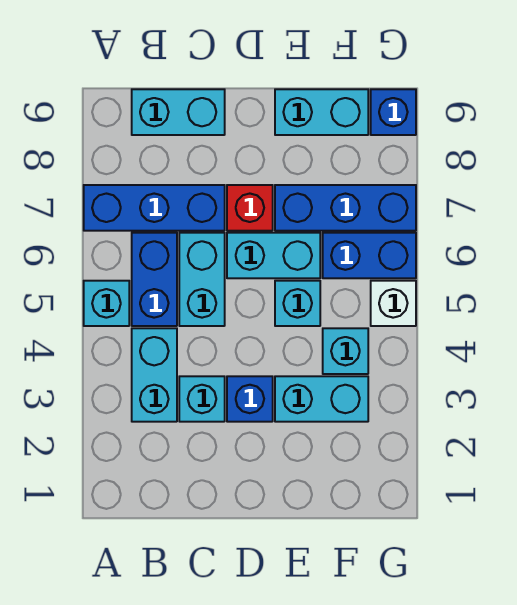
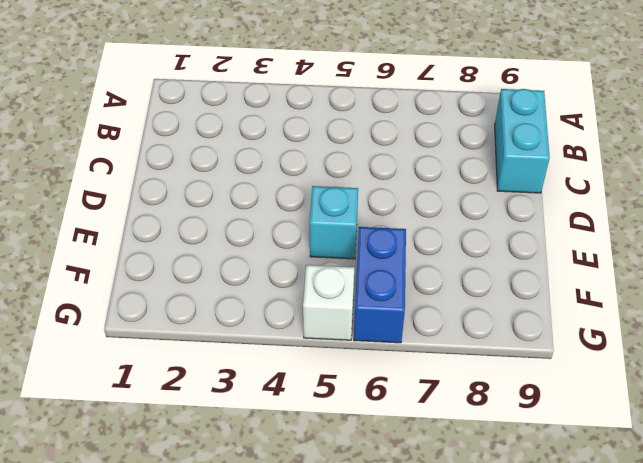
none -> cyan brick A5 level 1
none -> blue brick A7:C7 level 1
none -> cyan brick B3:B4 level 1

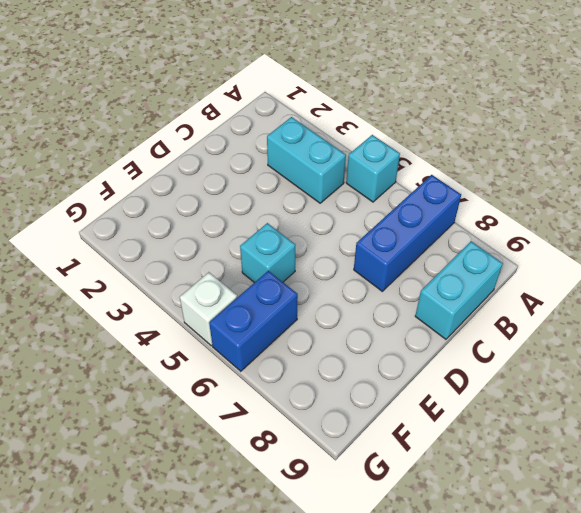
none -> blue brick B5:B6 level 1
none -> cyan brick C3 level 1
none -> cyan brick C5:C6 level 1

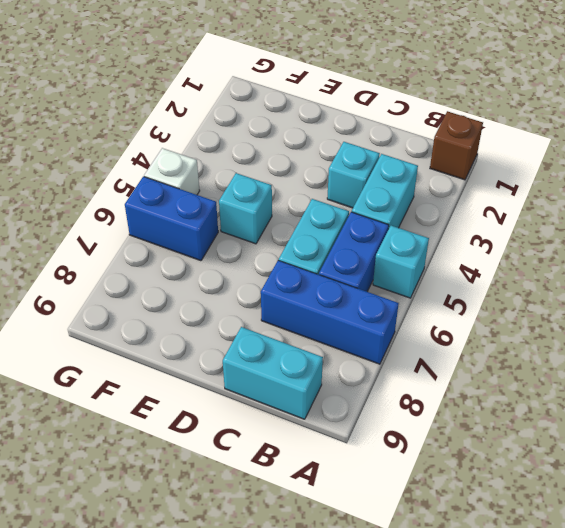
brown brick A1 level 1 -> none
none -> blue brick D3 level 1
none -> cyan brick D6:E6 level 1
none -> red brick D7 level 1

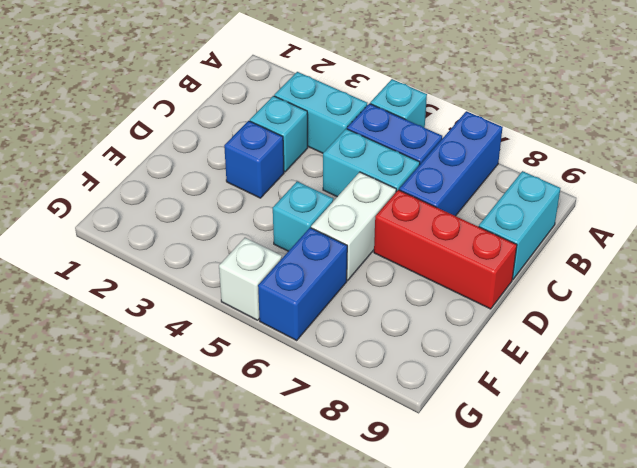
white brick D6:E6 level 1 -> cyan brick D6:E6 level 1
red brick D7:D9 level 1 -> red brick D7 level 1
none -> cyan brick E3:F3 level 1
none -> blue brick E7:G7 level 1
none -> cyan brick E9:F9 level 1

